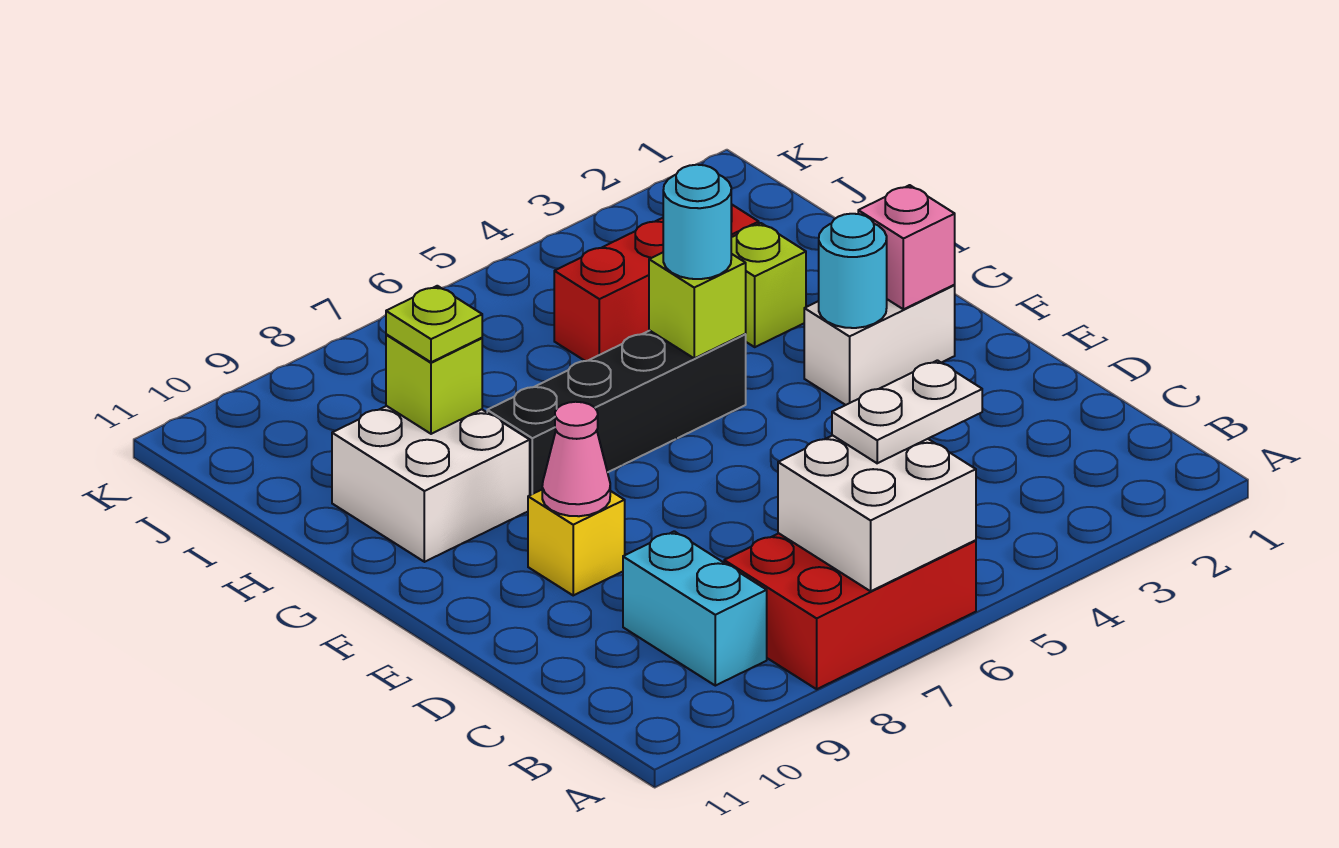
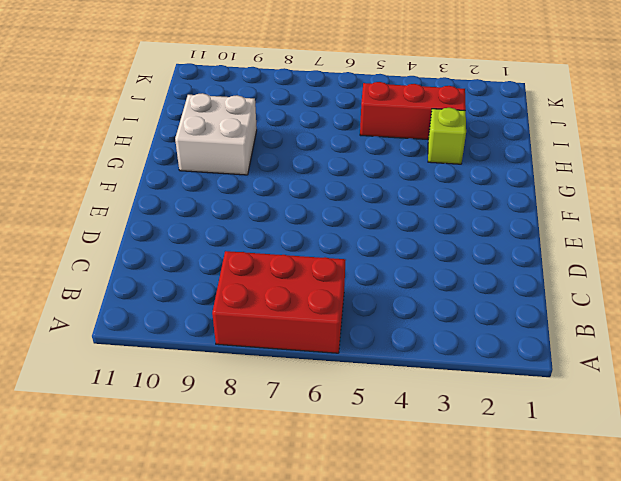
none -> cyan brick B9:C9 level 1
none -> yellow brick E9 level 1
none -> white brick F2:F3 level 1

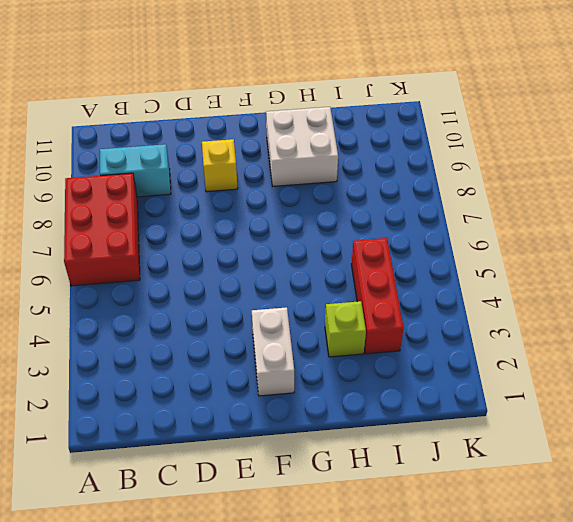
none -> black brick G5:G8 level 1
none -> white brick A6:B7 level 2
none -> pink cone E9 level 2

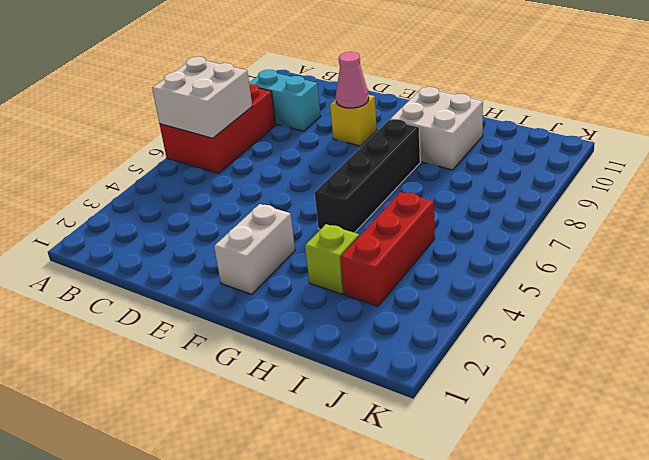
none -> pink brick F2 level 2
none -> cyan round brick F3 level 2
none -> lime brick G5 level 2

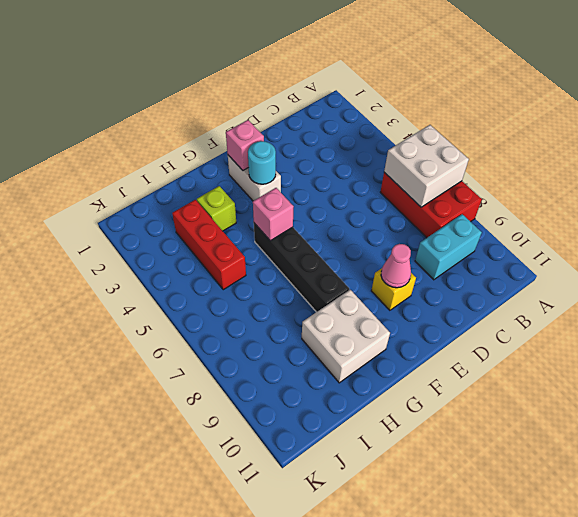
pink brick G5 level 2 -> lime brick G5 level 2
none -> lime brick H9 level 2
none -> white plate B5:B6 level 3
none -> cyan round brick G5 level 3

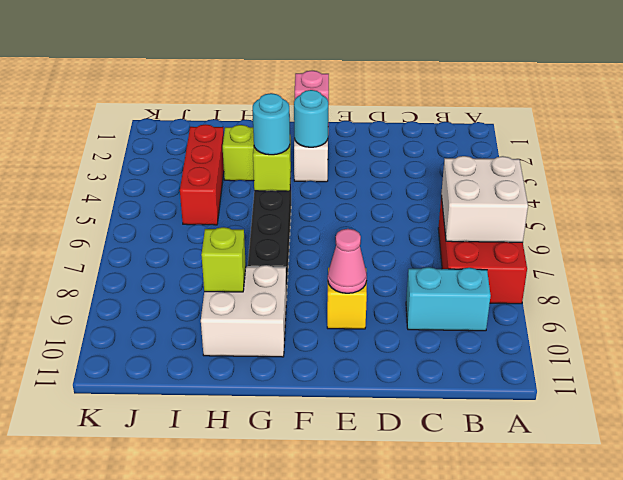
none -> white plate B5:B6 level 3
none -> lime plate H9 level 3

